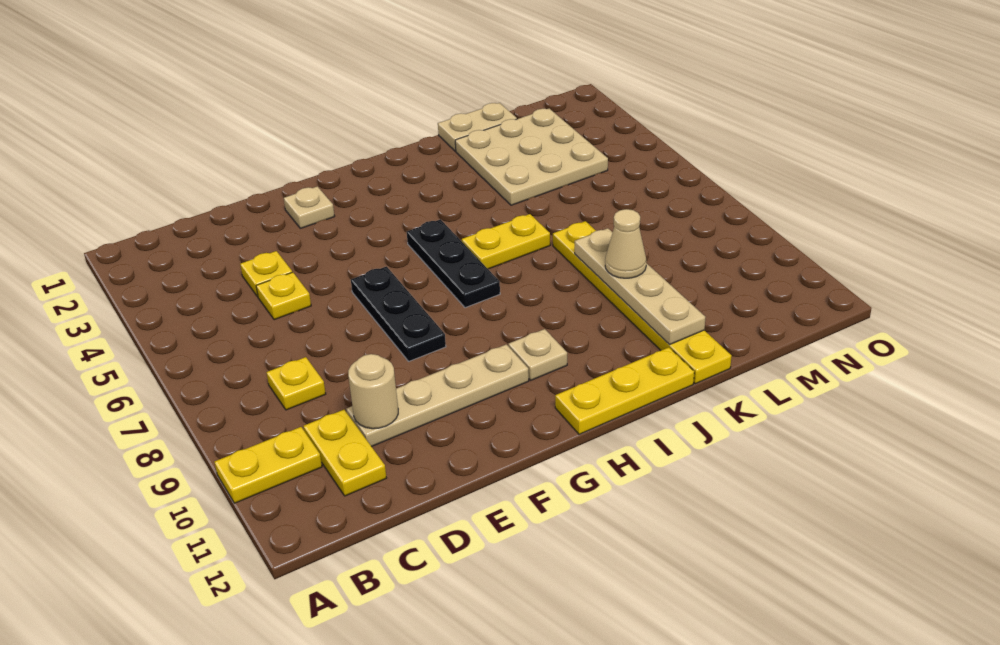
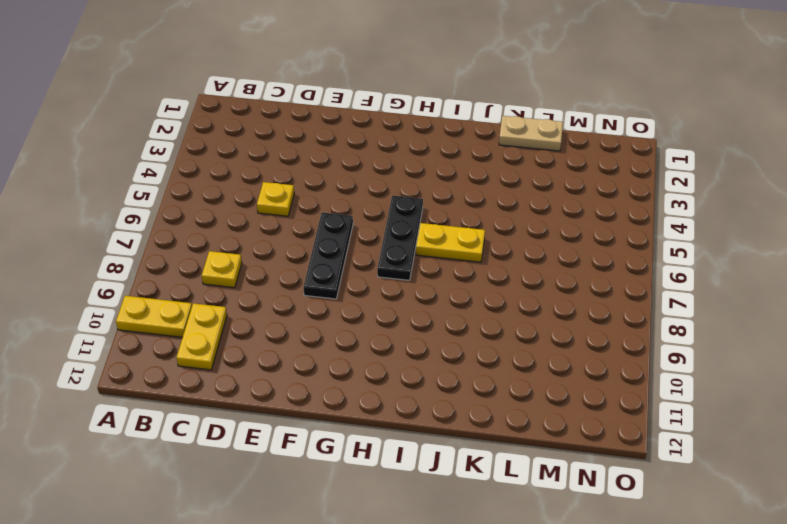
none -> yellow plate D4 level 1
none -> tan plate D10:G10 level 1
none -> tan plate F2 level 1

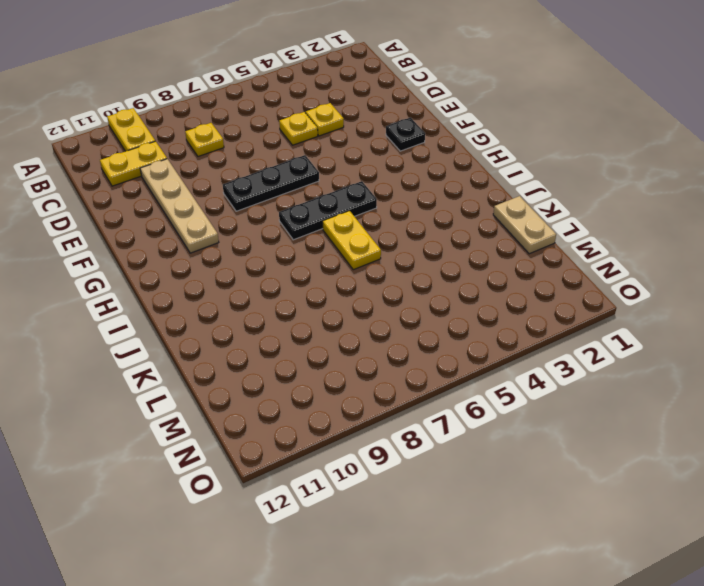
black plate F2 level 1 -> tan plate F2 level 1
none -> tan plate H10 level 1
none -> yellow plate H12:J12 level 1
none -> tan plate K2:M4 level 1

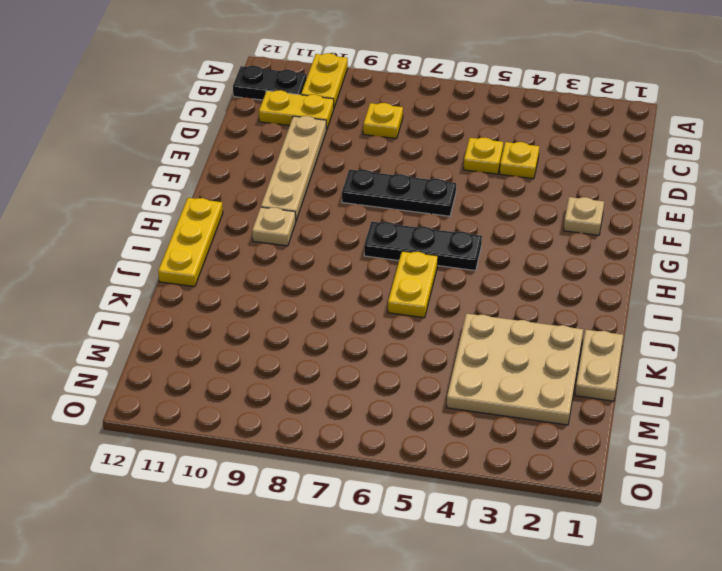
black plate B11:B12 level 1 -> none
none -> yellow plate K7:K12 level 1
none -> tan round brick D10 level 2
none -> tan plate K8:K11 level 2

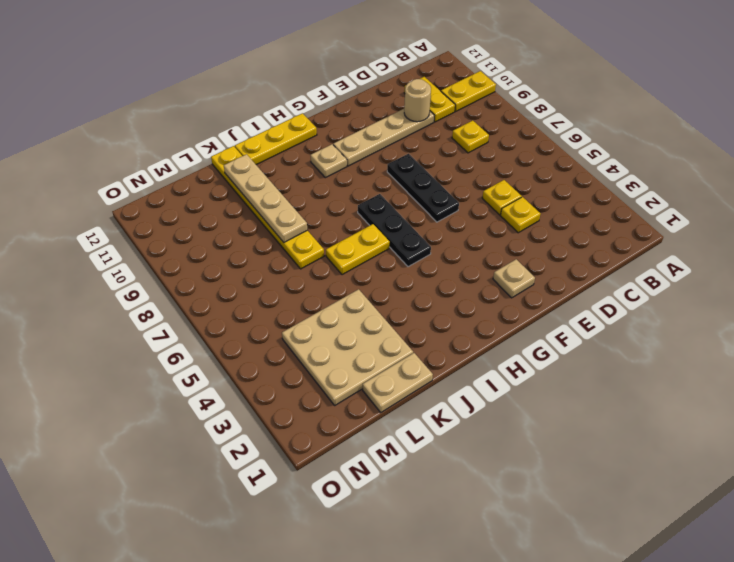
none -> tan cone K9 level 3

